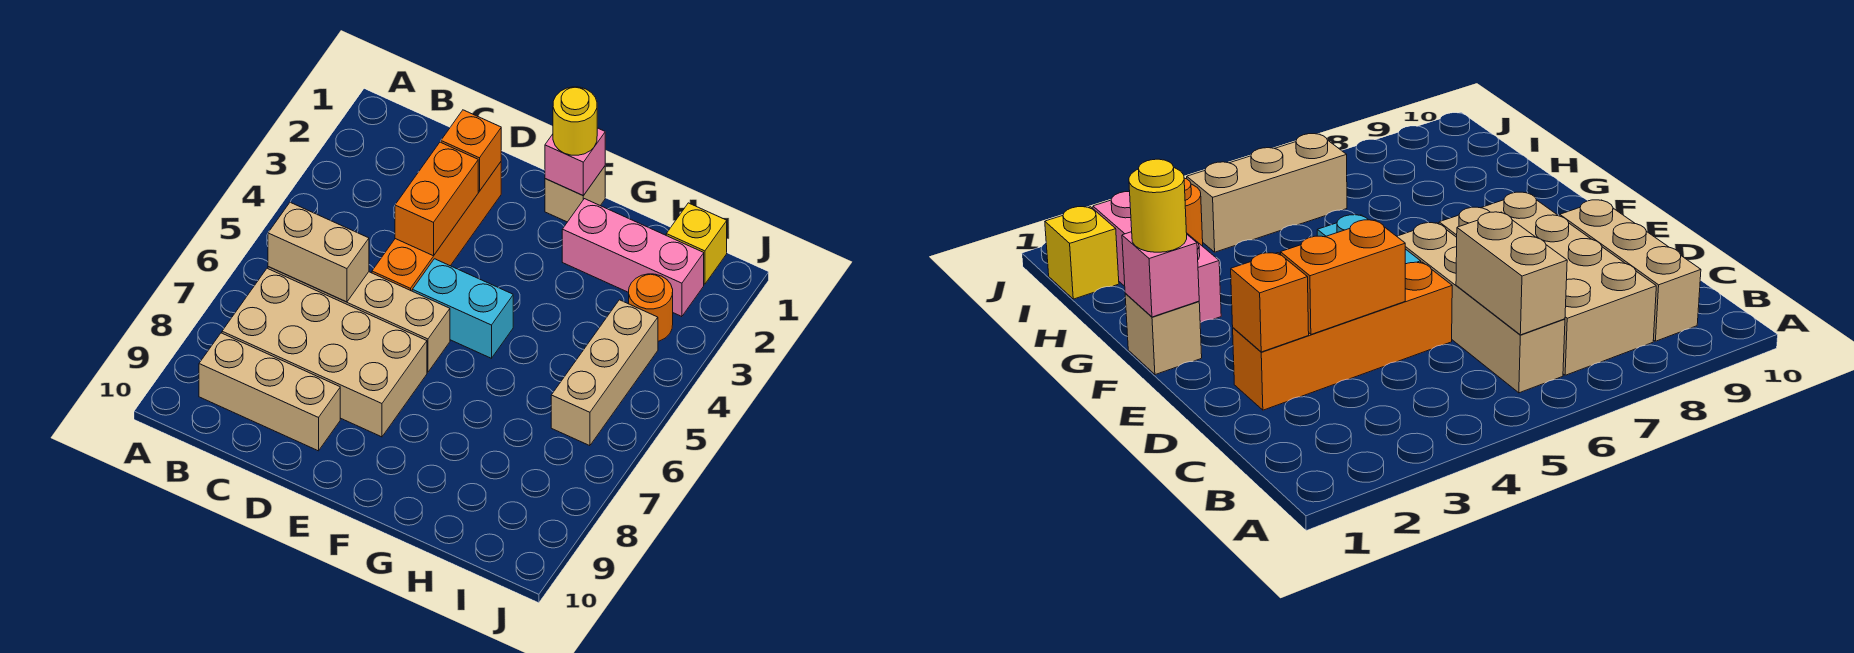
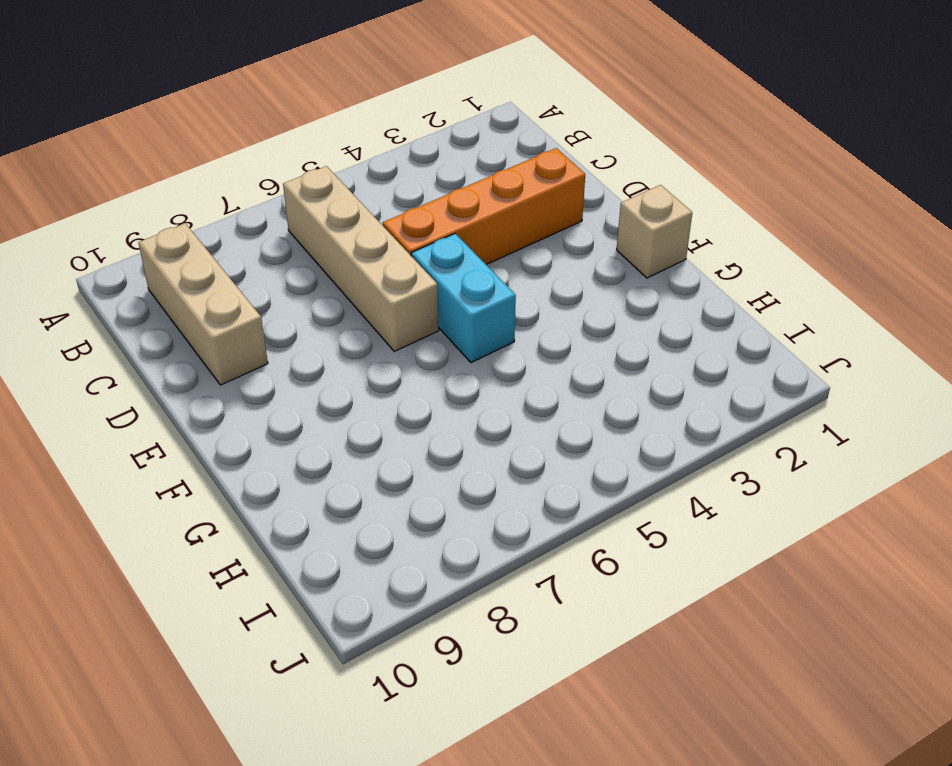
none -> tan brick B7:E8 level 1
none -> pink brick G2:I2 level 1
none -> yellow brick I1 level 1

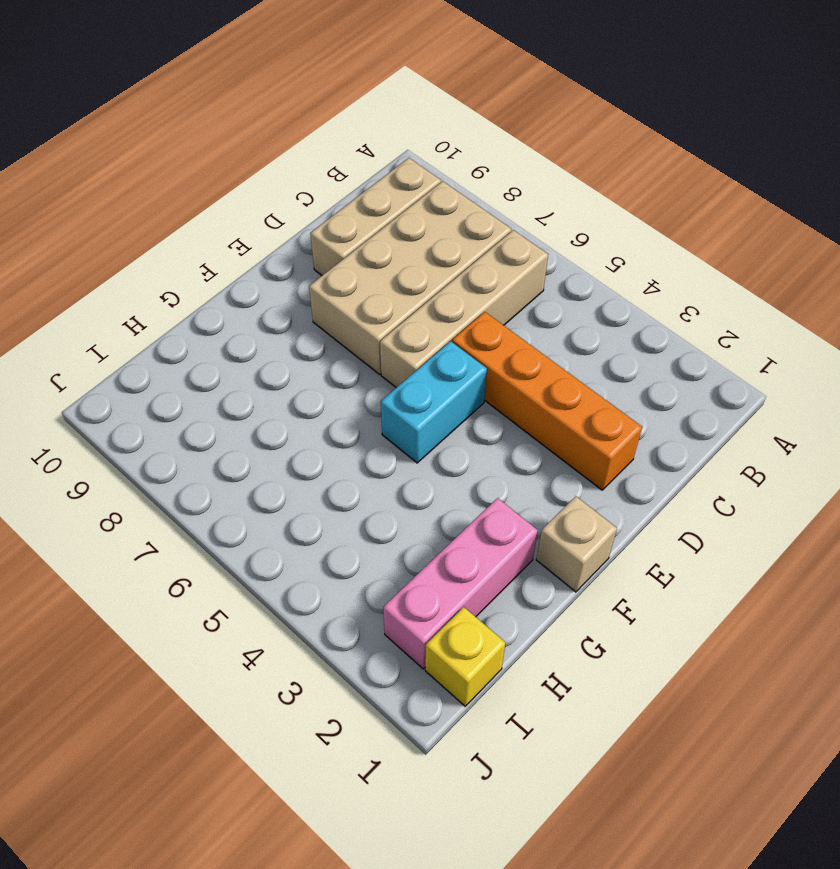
none -> orange round brick I3 level 1
none -> tan brick I4:I6 level 1
none -> tan brick B6:C6 level 2

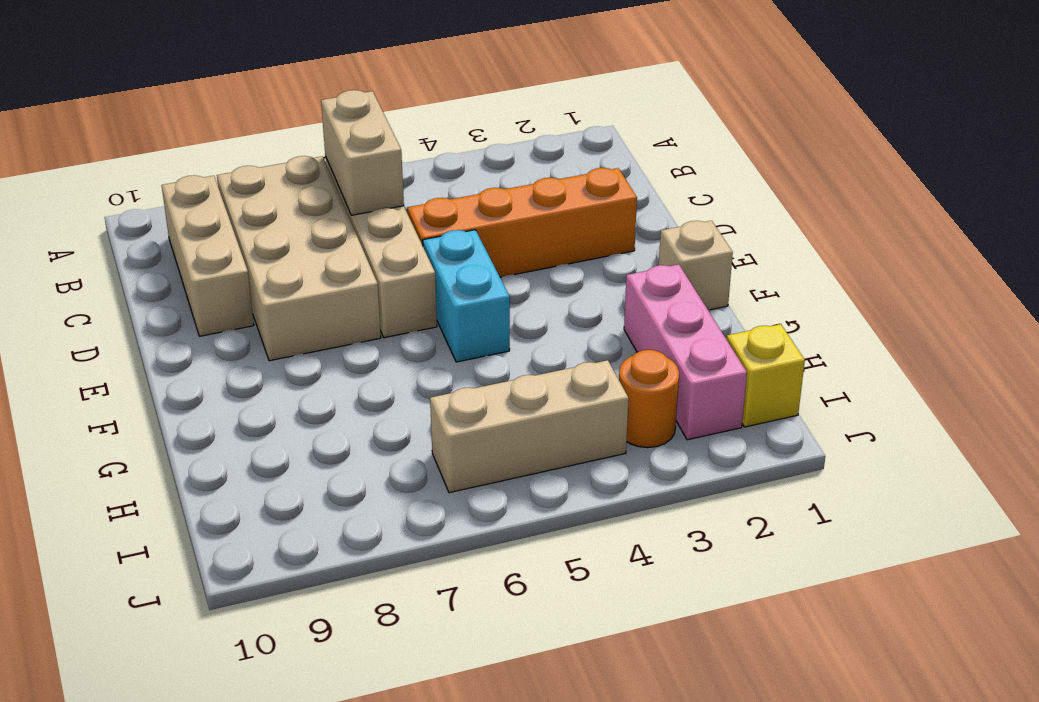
none -> orange brick D2 level 2
none -> orange brick D3:D4 level 2
none -> pink brick F1 level 2

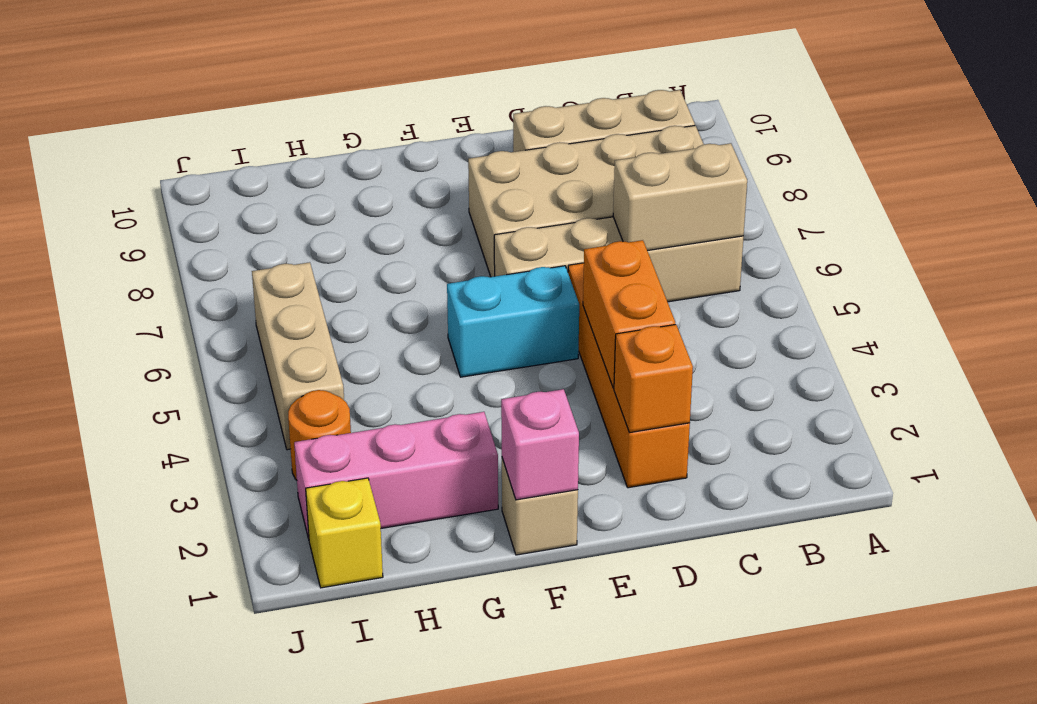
none -> yellow round brick F1 level 3

